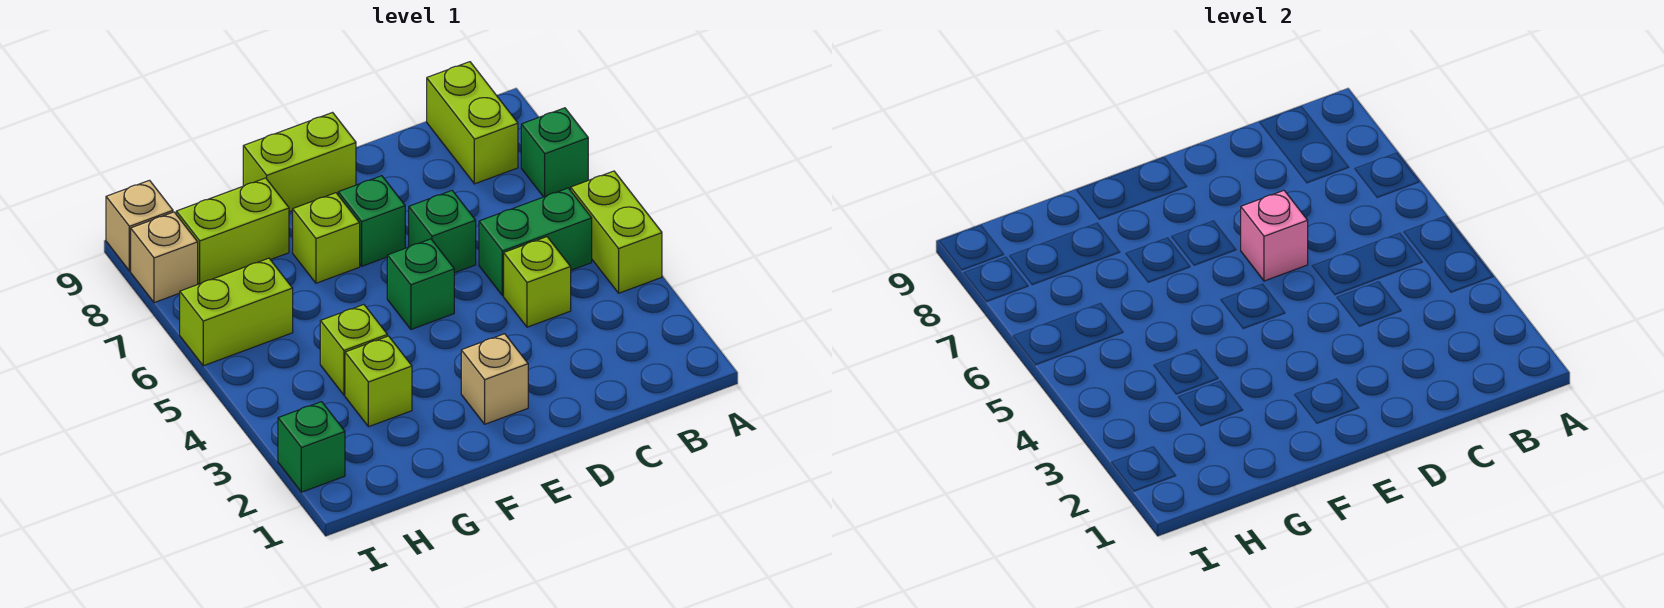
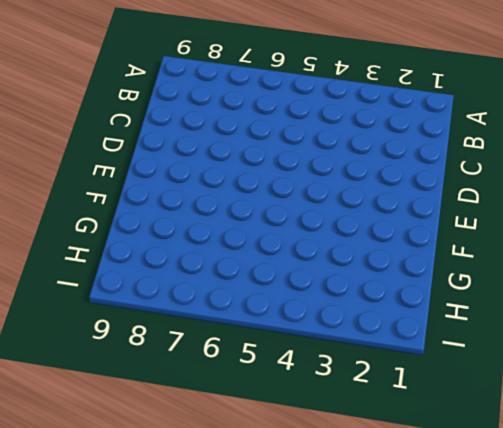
none -> lime brick A4:A5 level 1
none -> green brick A7 level 1
none -> green brick B5:C5 level 1

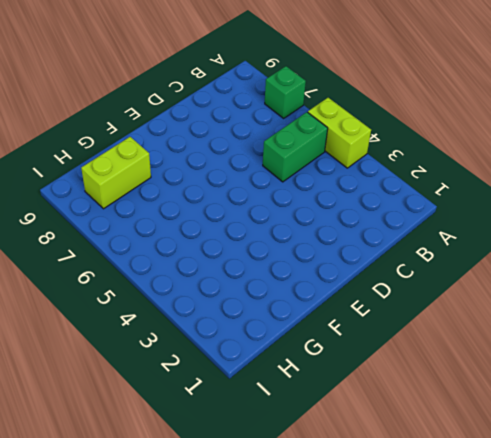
none -> lime brick B8:B9 level 1
none -> lime brick C4 level 1
none -> green brick D6 level 1

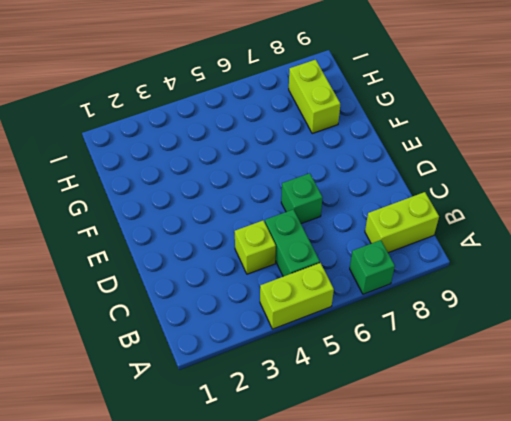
none -> tan brick E2 level 1
none -> green brick E5 level 1
none -> green brick E7 level 1

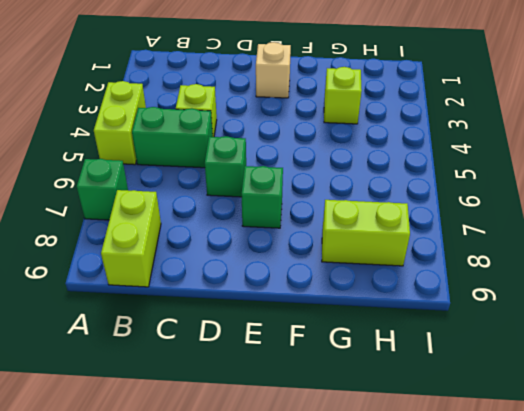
none -> green brick E5 level 1
none -> lime brick E9:F9 level 1
none -> lime brick F7 level 1

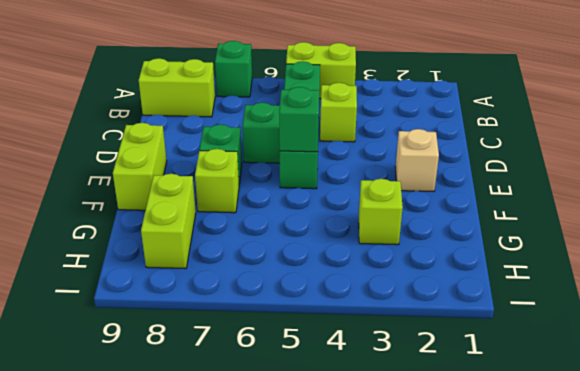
green brick E5 level 2 -> green brick I2 level 1
none -> lime brick G4 level 1
none -> lime brick H6:I6 level 1
none -> tan brick I8 level 1

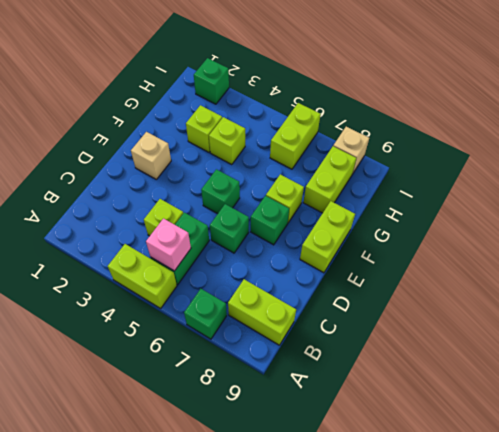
pink brick B5 level 2 -> pink brick D6 level 2
none -> tan brick I9 level 1

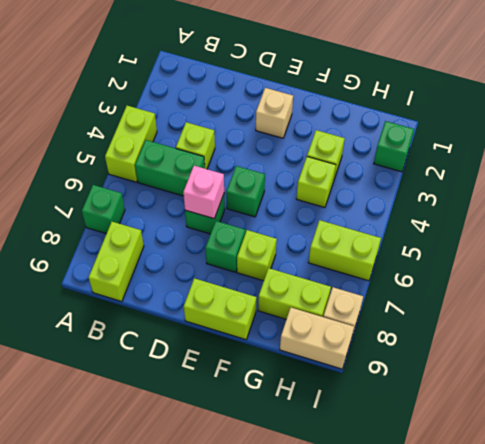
tan brick H9:I9 level 1 -> tan brick I9 level 1

